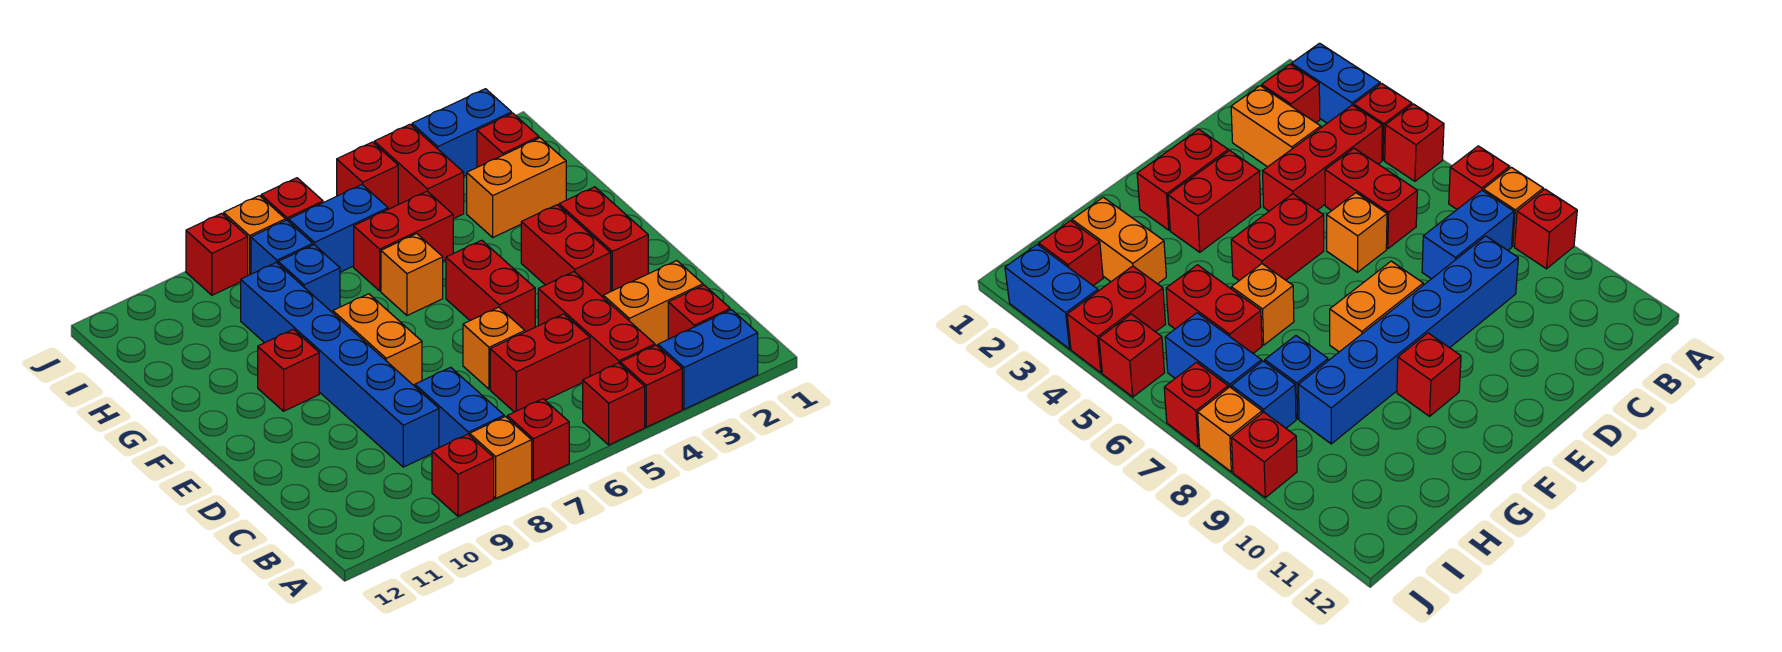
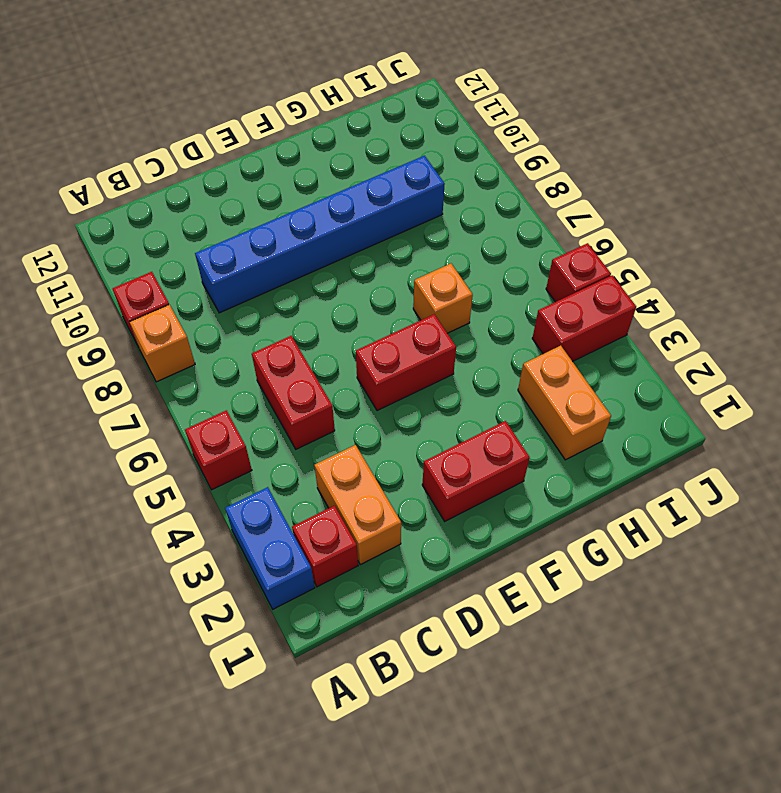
none -> red brick A4 level 1
none -> red brick A7 level 1
none -> red brick B4:D4 level 1
none -> blue brick B8:C8 level 1

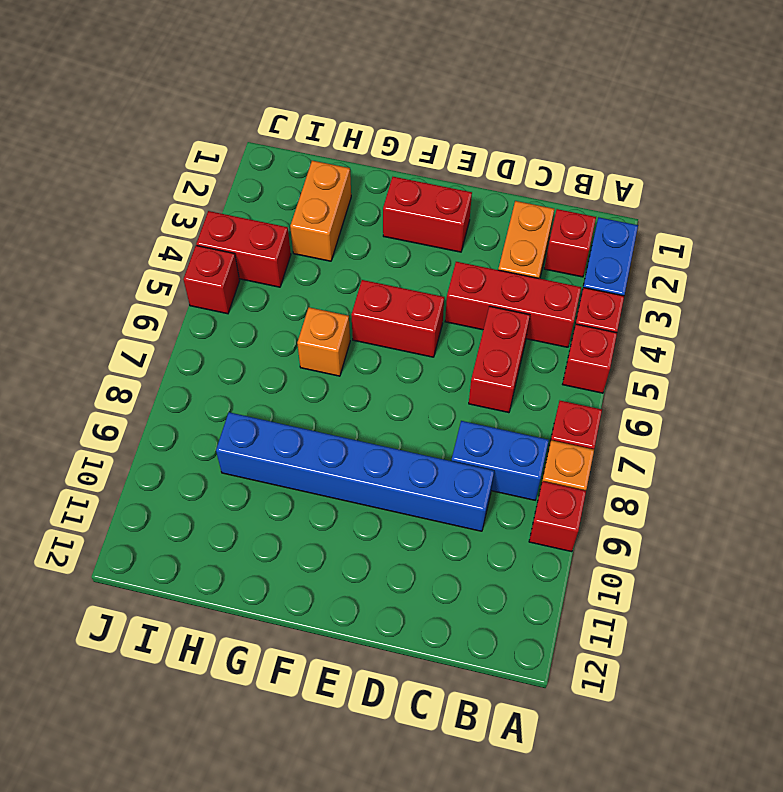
none -> orange brick D6 level 1
none -> red brick E3:F3 level 1
none -> orange brick E8:F8 level 1
none -> red brick F10 level 1

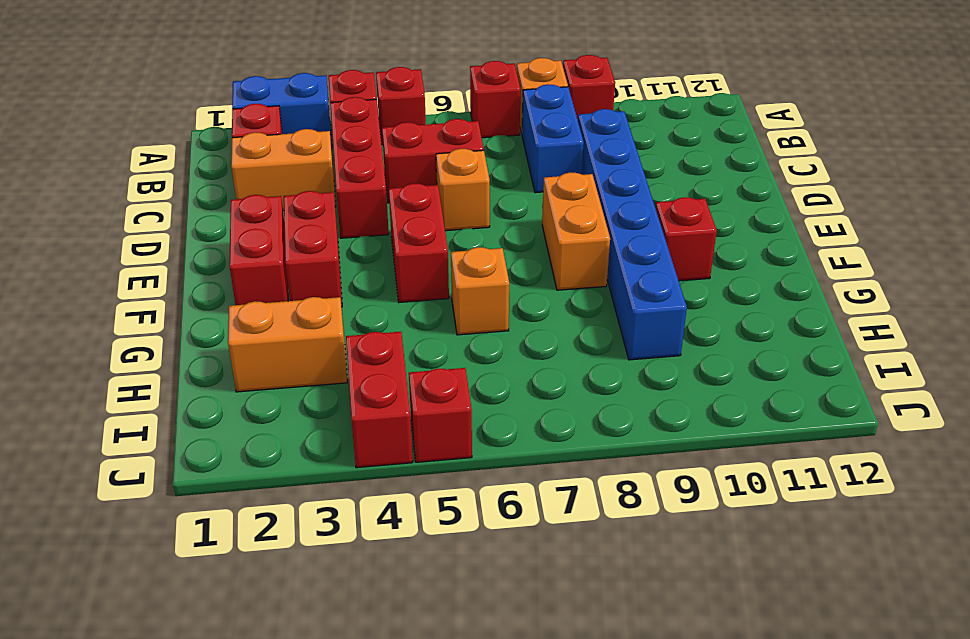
none -> red brick H5:H6 level 1
none -> blue brick H8 level 1
none -> red brick I2 level 1
none -> blue brick I6:I7 level 1

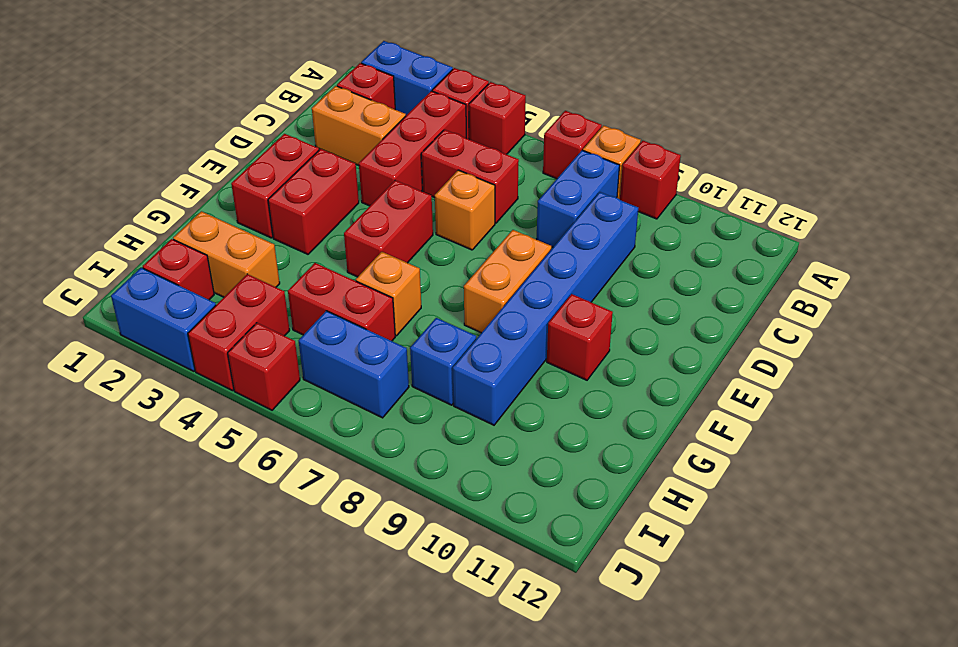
none -> blue brick I8 level 1
none -> red brick J7 level 1
none -> orange brick J8 level 1
none -> red brick J9 level 1

